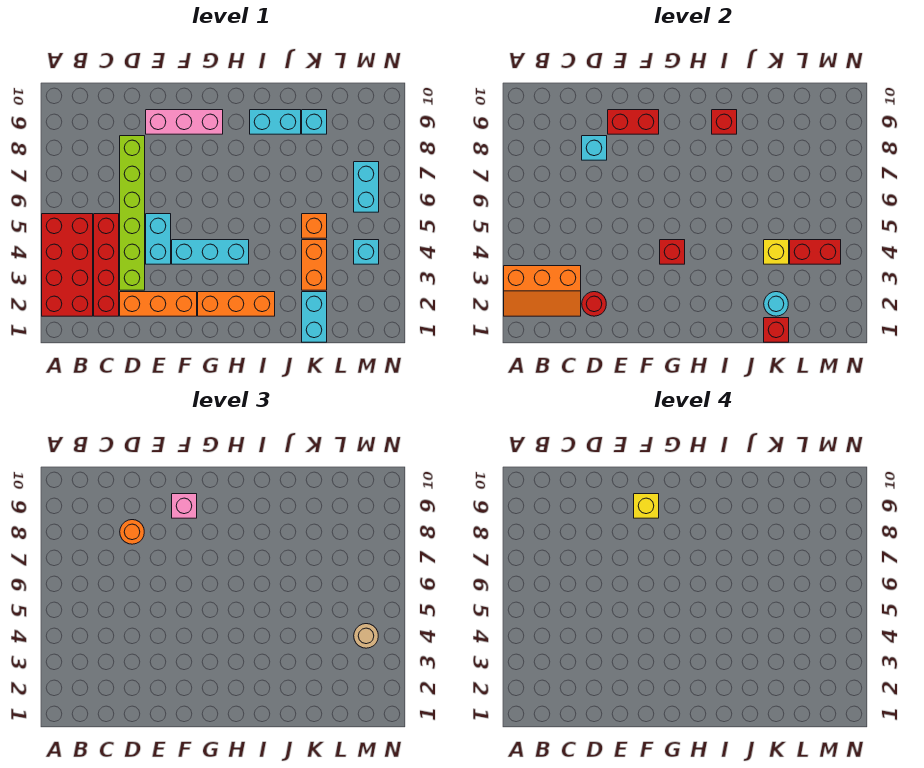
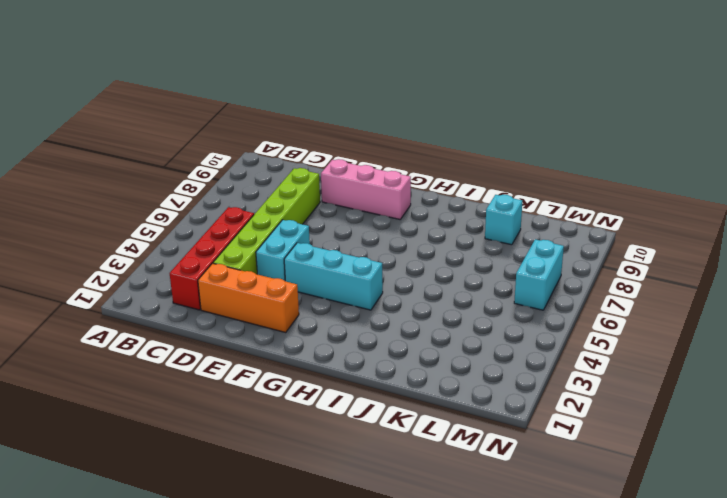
none -> red brick A2:B5 level 1
none -> orange brick G2:I2 level 1
none -> cyan brick I9:J9 level 1

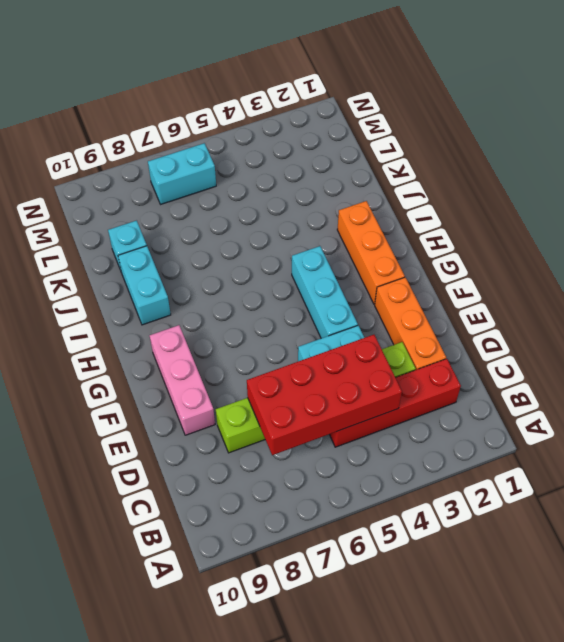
red brick C4:D7 level 2 -> red brick A2:B5 level 1
none -> cyan brick K1:K2 level 1
none -> orange brick K3:K4 level 1
none -> orange brick K5 level 1

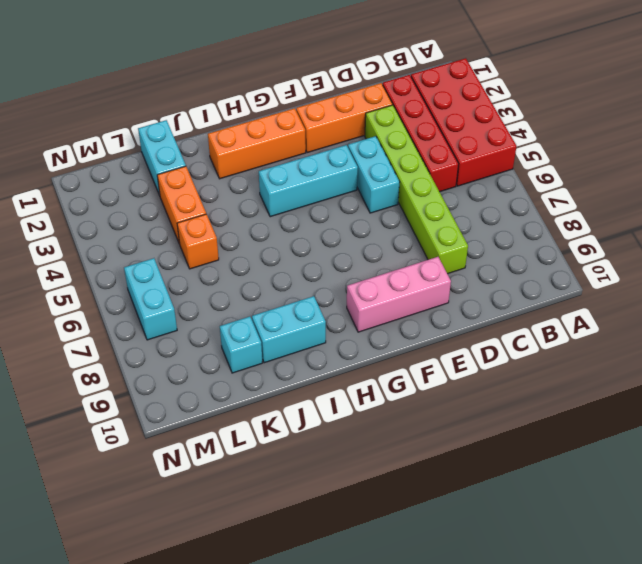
none -> cyan brick M4 level 1
none -> orange slope A2:C3 level 2 top 3
none -> red round brick D2 level 2

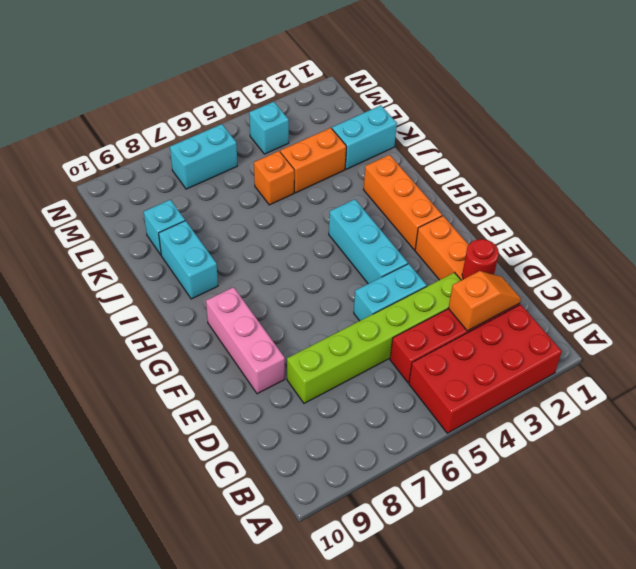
orange slope C2:C3 level 2 top 3 -> orange slope A2:C3 level 2 top 3
none -> cyan brick D8 level 2
none -> red brick E9:F9 level 2
none -> red brick G4 level 2

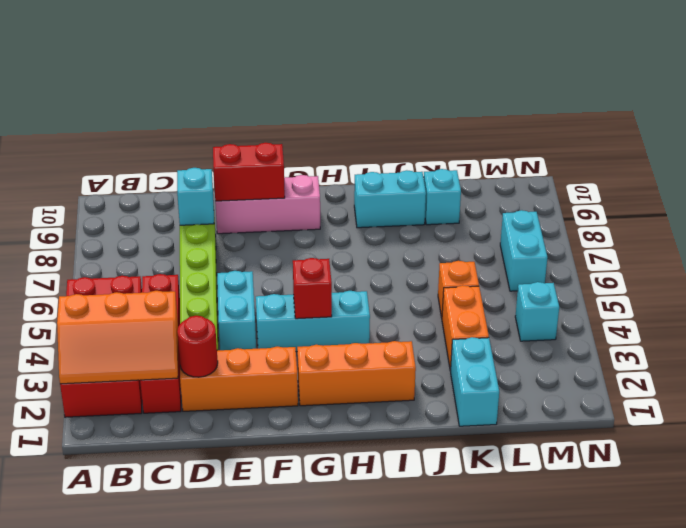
none -> red brick I9 level 2
none -> red brick K1 level 2
none -> cyan round brick K2 level 2

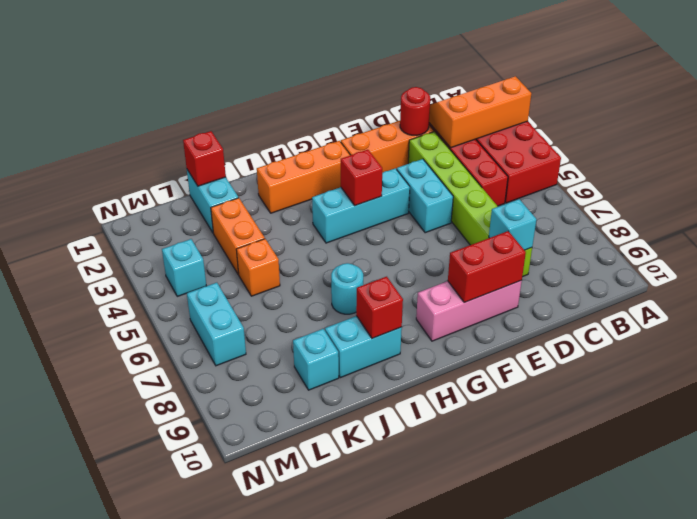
cyan round brick I7 level 1 -> cyan round brick K2 level 2
none -> yellow brick K4 level 2
none -> red brick L4:M4 level 2
none -> orange round brick D8 level 3

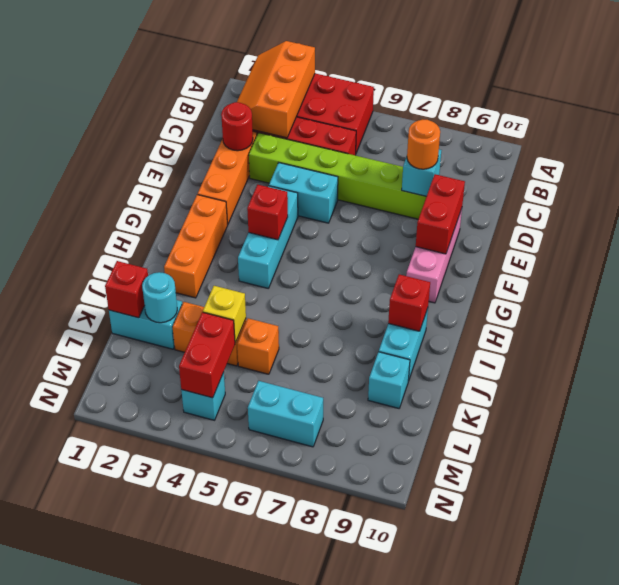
none -> pink brick F9 level 3
none -> tan round brick M4 level 3
none -> yellow brick F9 level 4

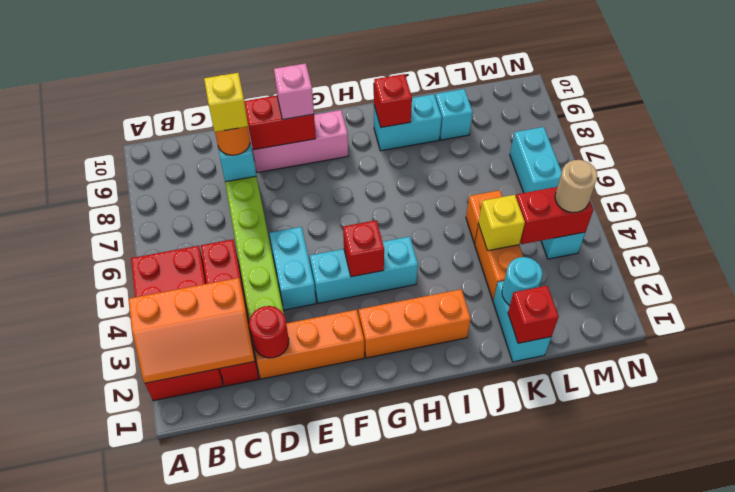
yellow brick D8 level 4 -> yellow brick F9 level 4

